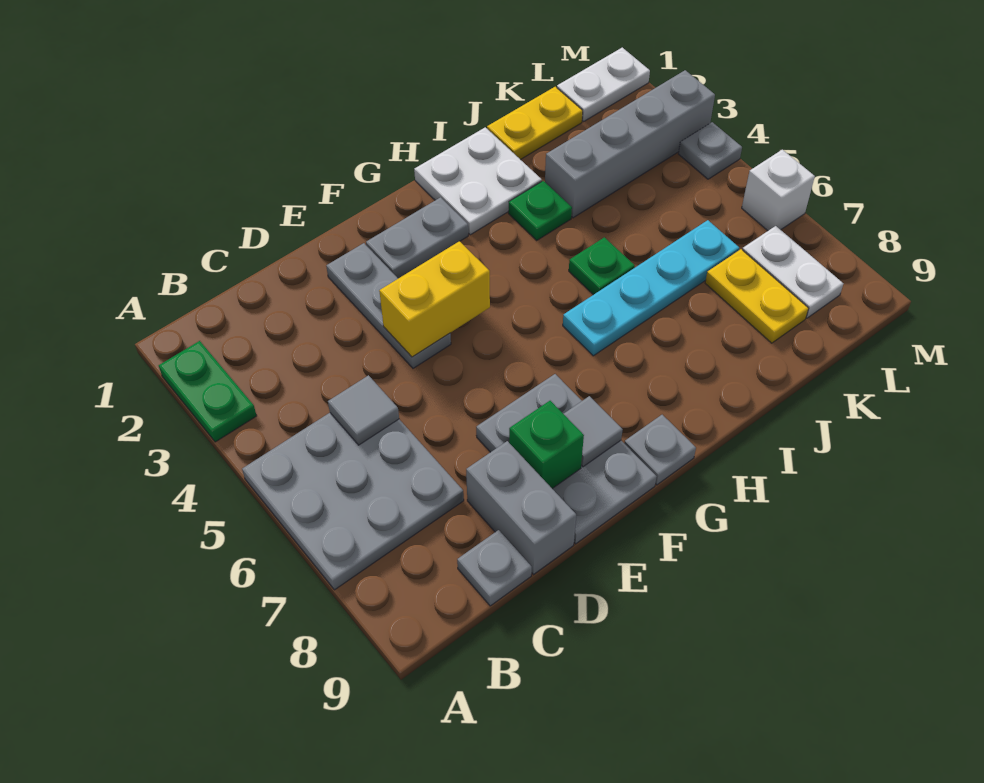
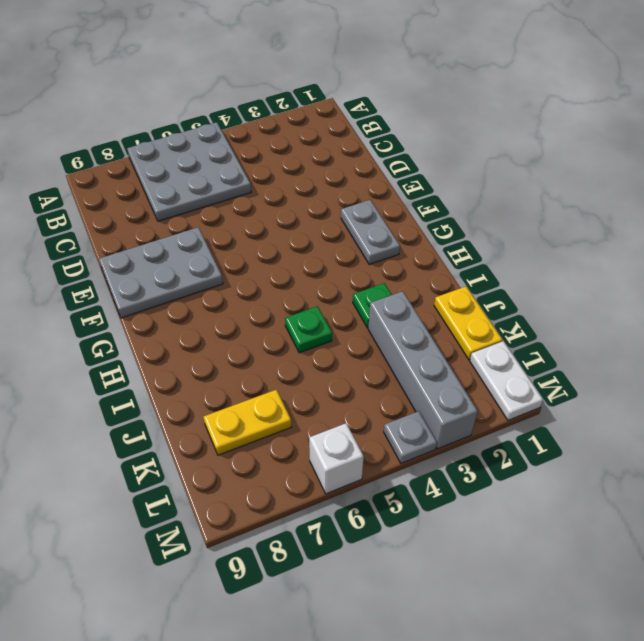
none -> green plate A2:A3 level 1
none -> grey plate C9 level 1
none -> grey brick D8:D9 level 1

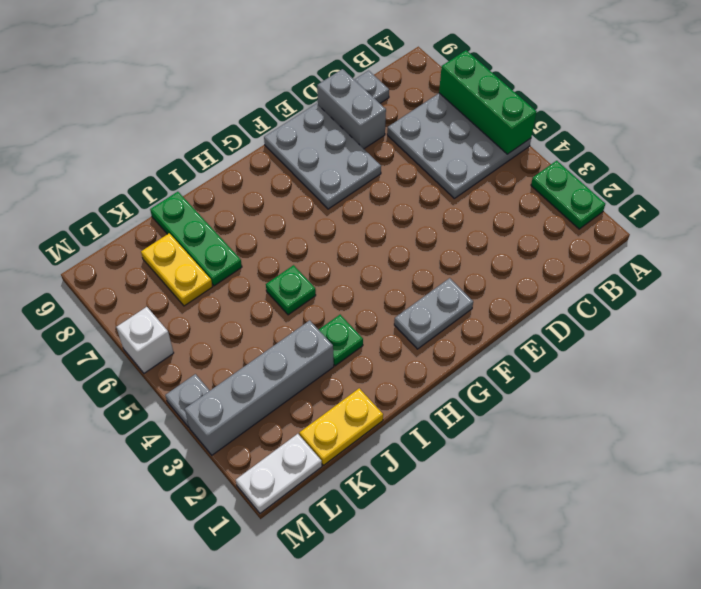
green brick A5:A7 level 2 -> none
green plate J7:J9 level 1 -> none
none -> grey plate E2:E4 level 1
none -> grey plate G9 level 1
none -> white plate H1:I2 level 1

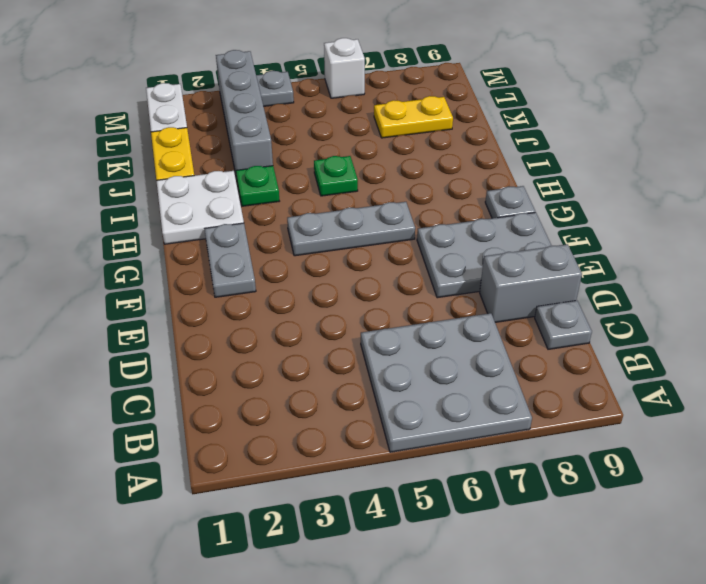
grey plate G4:G6 level 1 -> grey plate E2:E4 level 1
none -> green plate A2:A3 level 1
none -> cyan plate H6:K6 level 1
none -> white plate L7:L8 level 1

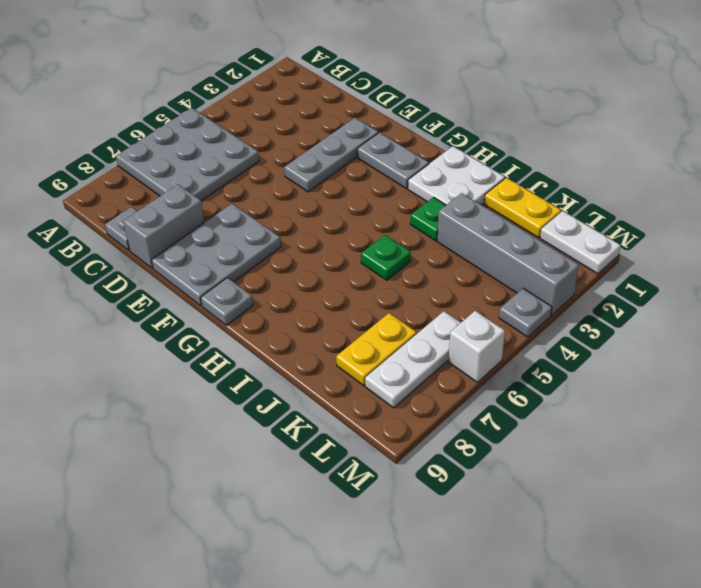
white plate L6:L8 level 1 -> white plate L7:L8 level 1
none -> green plate A2:A3 level 1
none -> cyan plate H6:K6 level 1
none -> grey tile C5 level 2

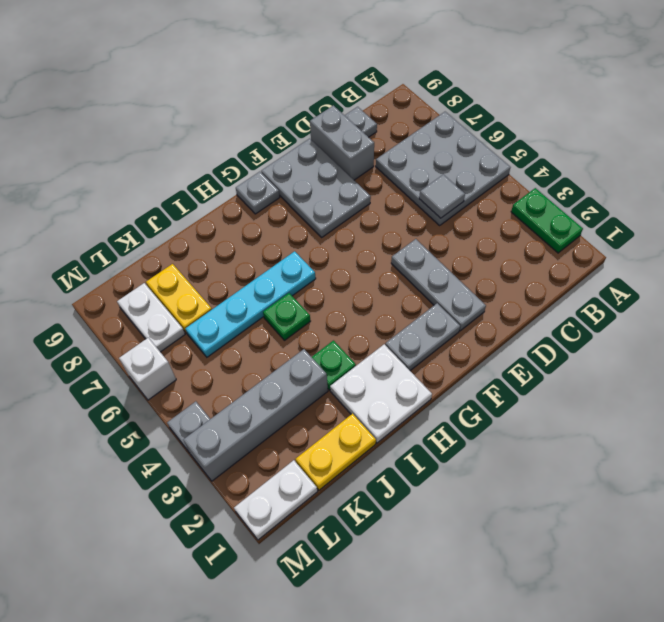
none -> yellow brick E4:F4 level 2
none -> green brick E8 level 2
none -> grey tile F8 level 2

